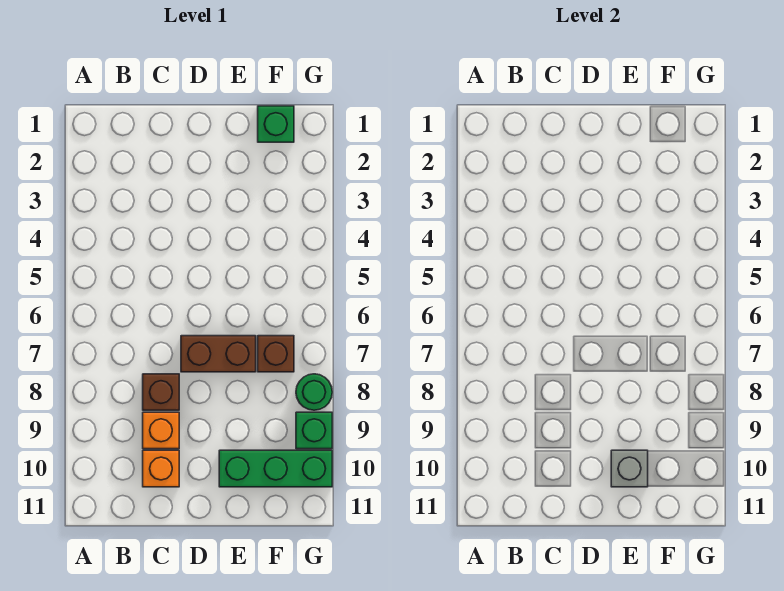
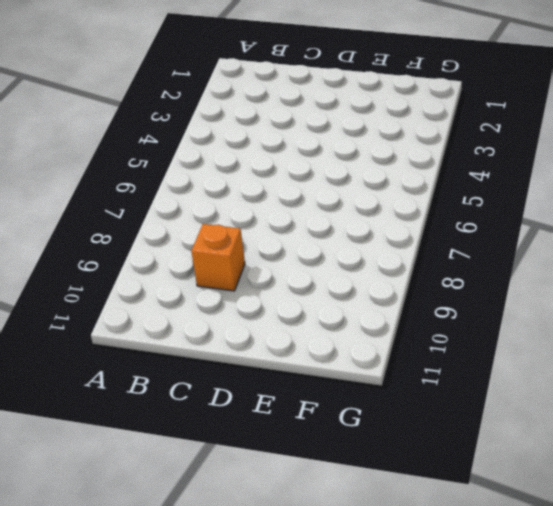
none -> brown brick C8 level 1
none -> orange brick C10 level 1

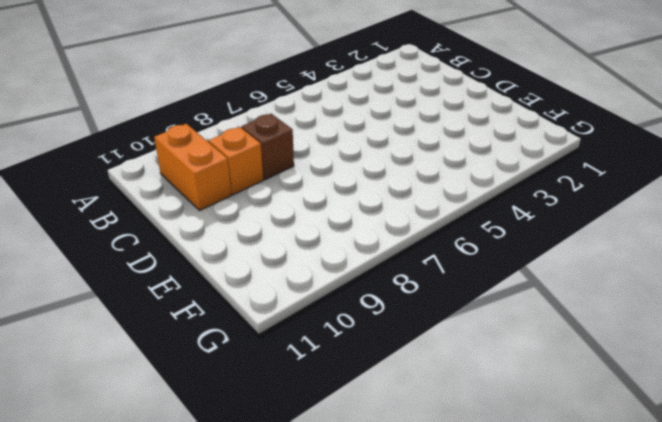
orange brick B10:C10 level 1 -> orange brick C10 level 1
none -> brown brick D7:E7 level 1
none -> green brick E10:G10 level 1

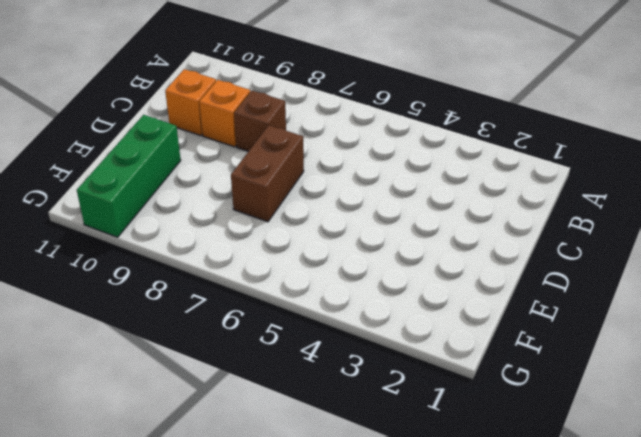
none -> green brick F1 level 1
none -> brown brick F7 level 1

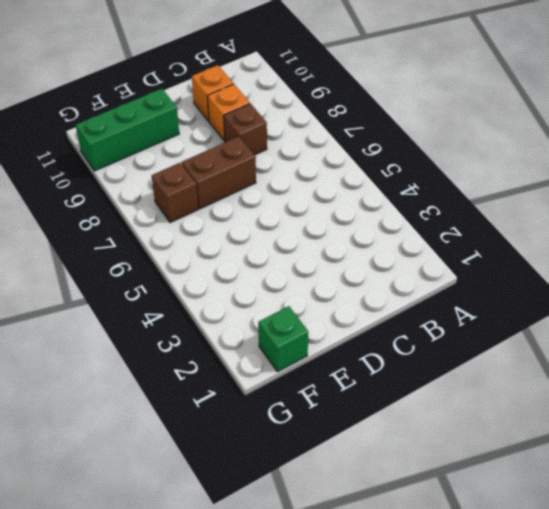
none -> green round brick G8 level 1
none -> green brick G9 level 1

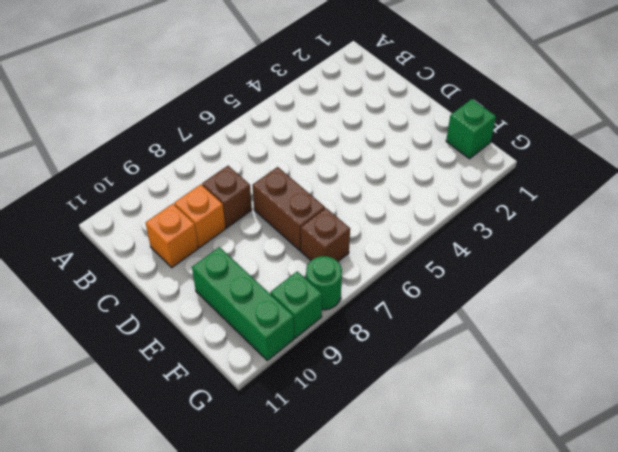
none -> grey brick E10 level 2

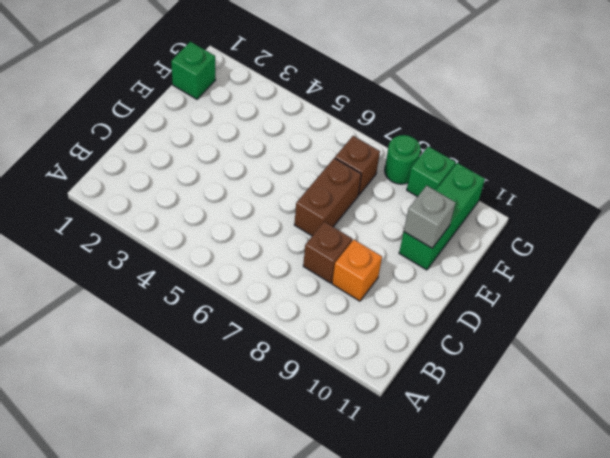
none -> orange brick C10 level 1

